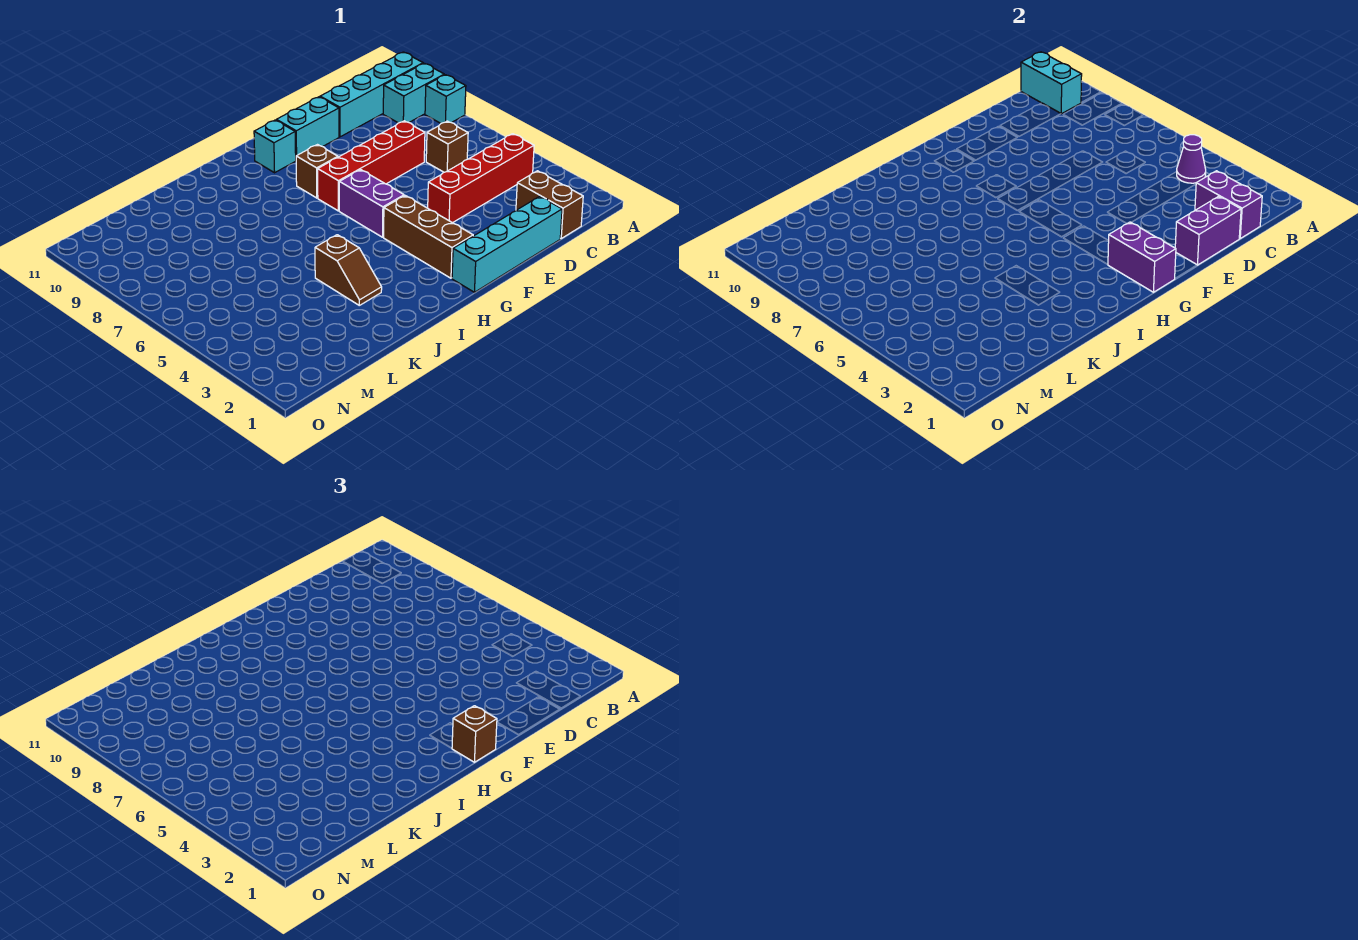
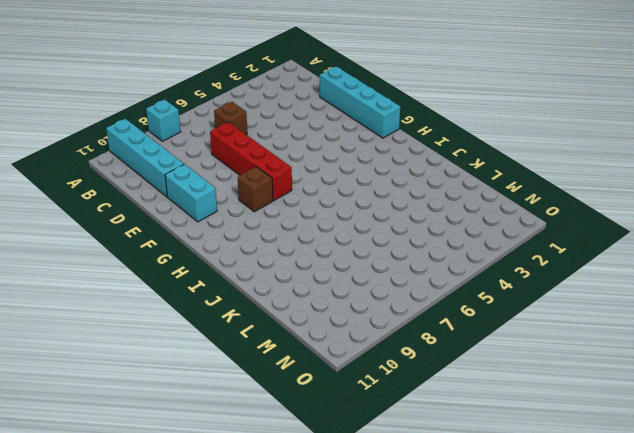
none -> cyan brick A9:B9 level 1
none -> red brick B4:E4 level 1
none -> brown brick C1:C2 level 1

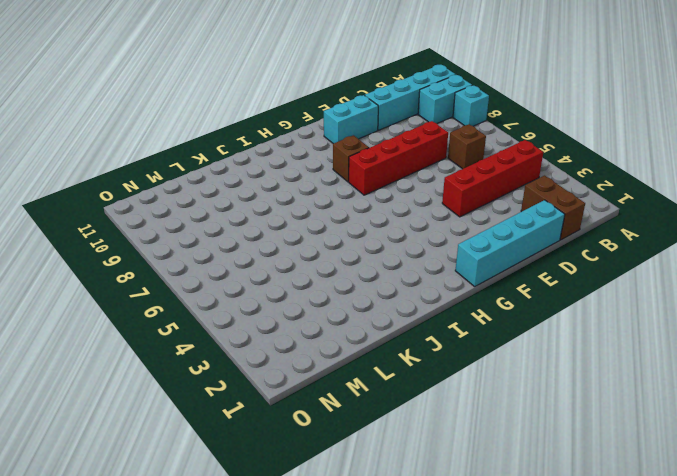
none -> brown brick G2:G4 level 1
none -> purple brick G5:G6 level 1
none -> cyan brick G10 level 1

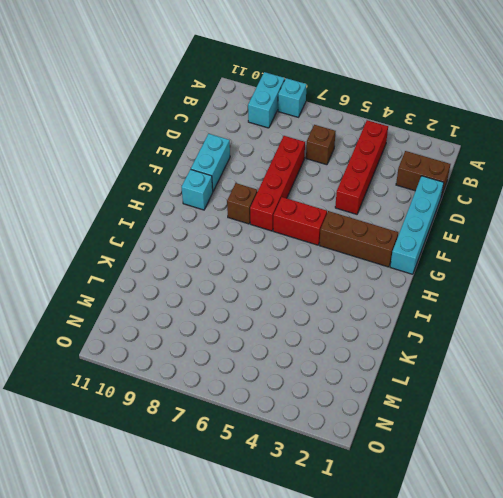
red brick G5:G6 level 1 -> purple brick G5:G6 level 1
none -> cyan brick A10:D10 level 1
none -> brown slope J3:J4 level 1 top 4
none -> purple cone B4 level 2

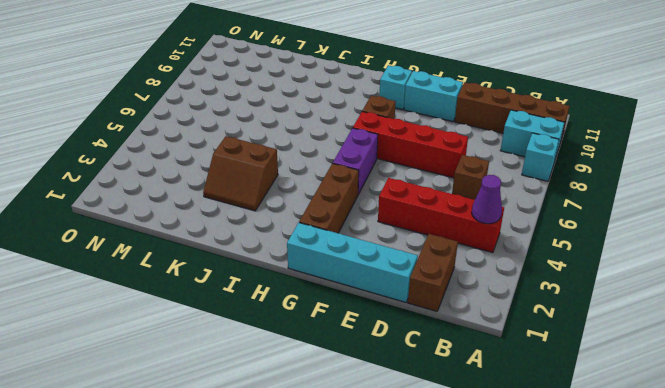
brown brick A10:D10 level 1 -> cyan brick A10:D10 level 1
brown slope J3:K4 level 1 top 4 -> brown slope J3:J4 level 1 top 4
none -> cyan brick B10:B11 level 2
none -> purple brick C1:C2 level 2
none -> purple brick D1:E1 level 2

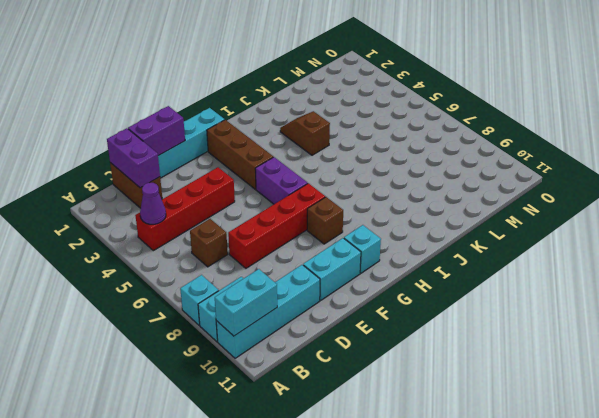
cyan brick A10:B10 level 2 -> cyan brick B10:B11 level 2
none -> purple brick G1:G2 level 2
none -> brown brick G1 level 3

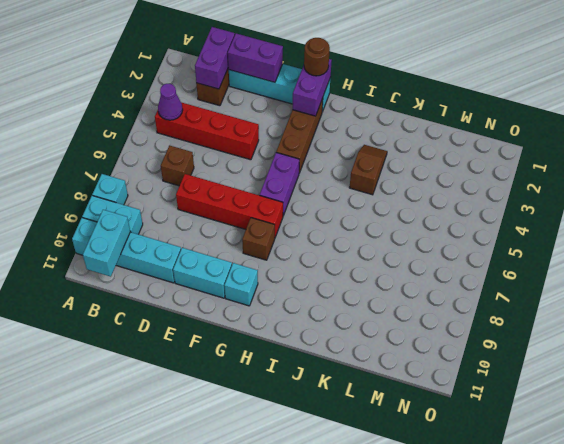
brown round brick G1 level 3 -> brown brick G1 level 3

